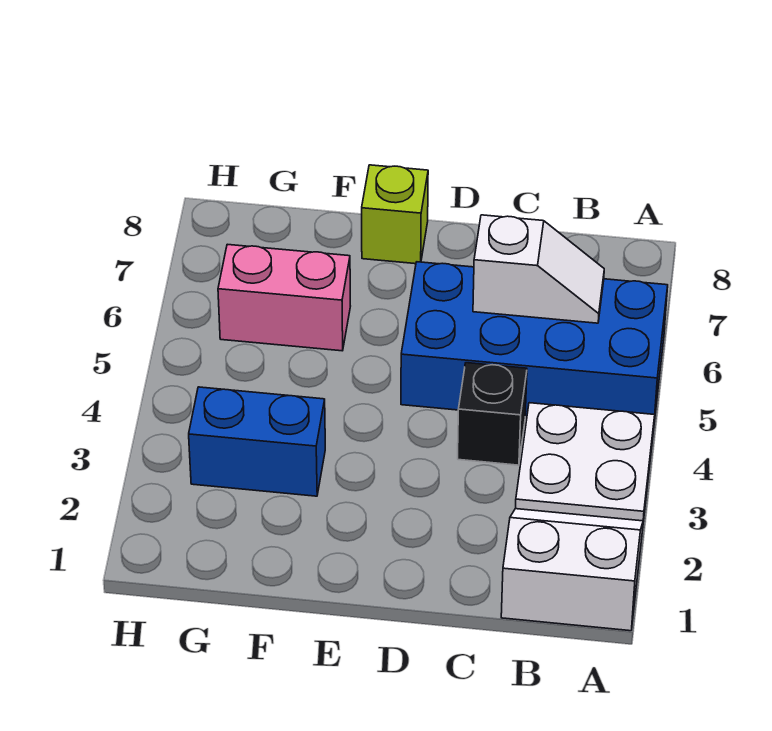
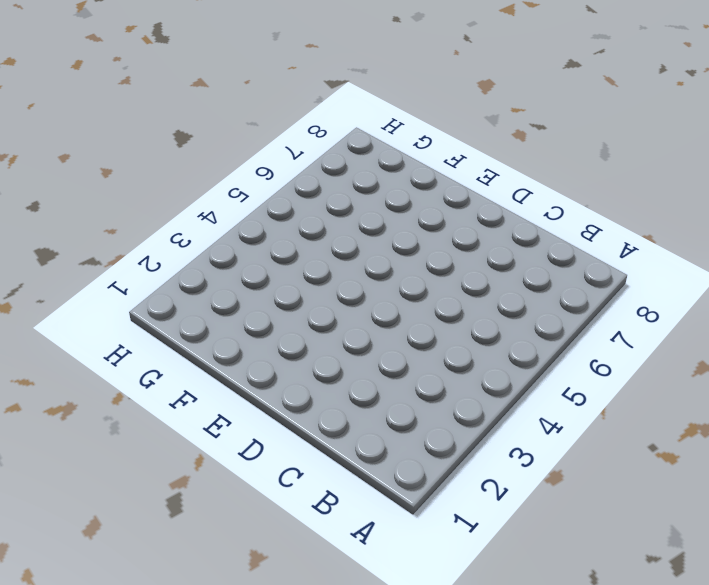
none -> white slope A1:B2 level 1 top 1
none -> white plate A3:B4 level 1

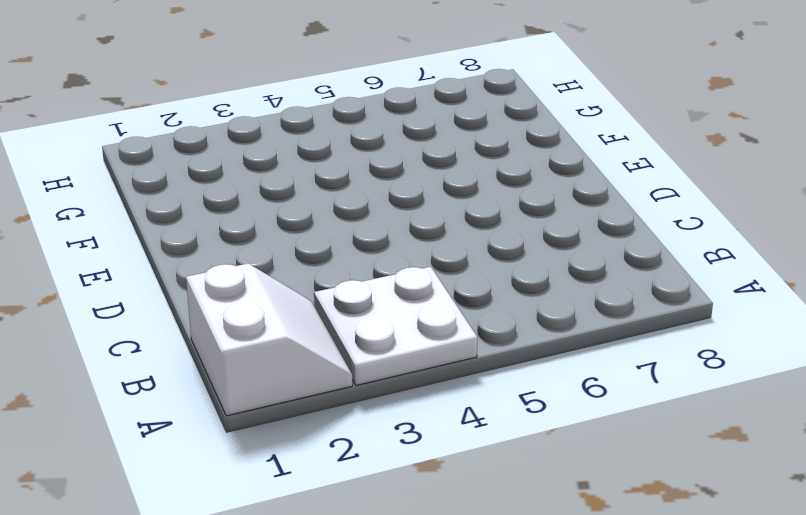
none -> blue brick A5:D6 level 1
none -> black brick C4 level 1

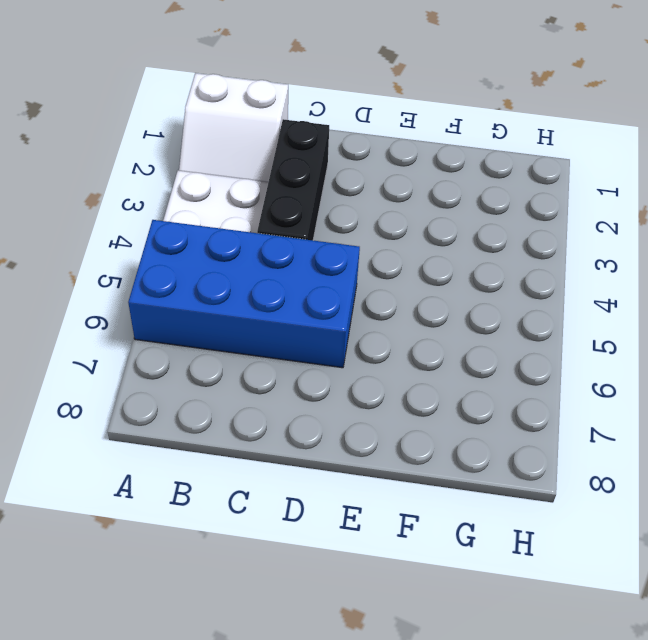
black brick C2:C4 level 1 -> black brick C4 level 1
none -> lime brick E8 level 1
none -> blue brick F3:G3 level 1

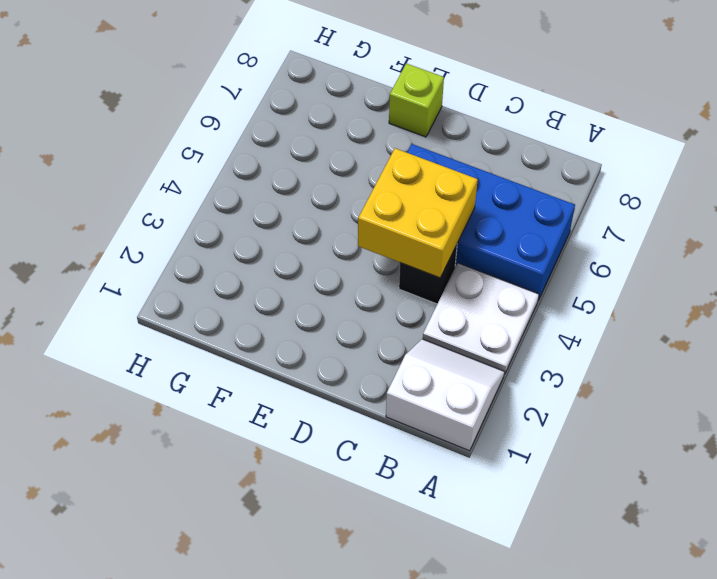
yellow brick C4:D5 level 2 -> none
none -> blue brick F3:G3 level 1
none -> pink brick F6:G6 level 1

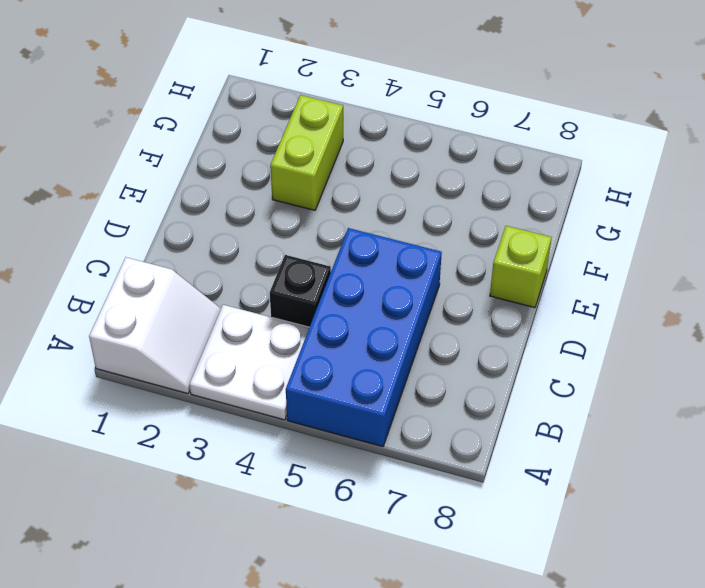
lime brick F3:G3 level 1 -> blue brick F3:G3 level 1
none -> pink brick F6:G6 level 1
none -> white slope B6:C6 level 2 top C

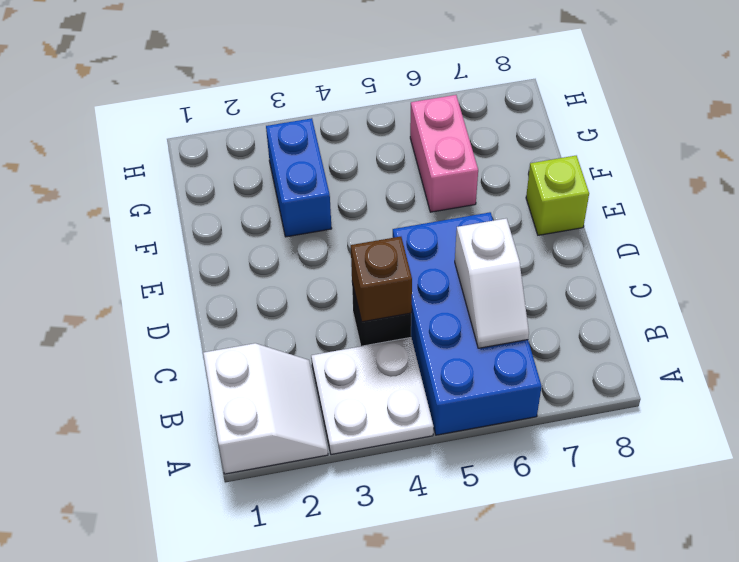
brown brick C4 level 2 -> none

